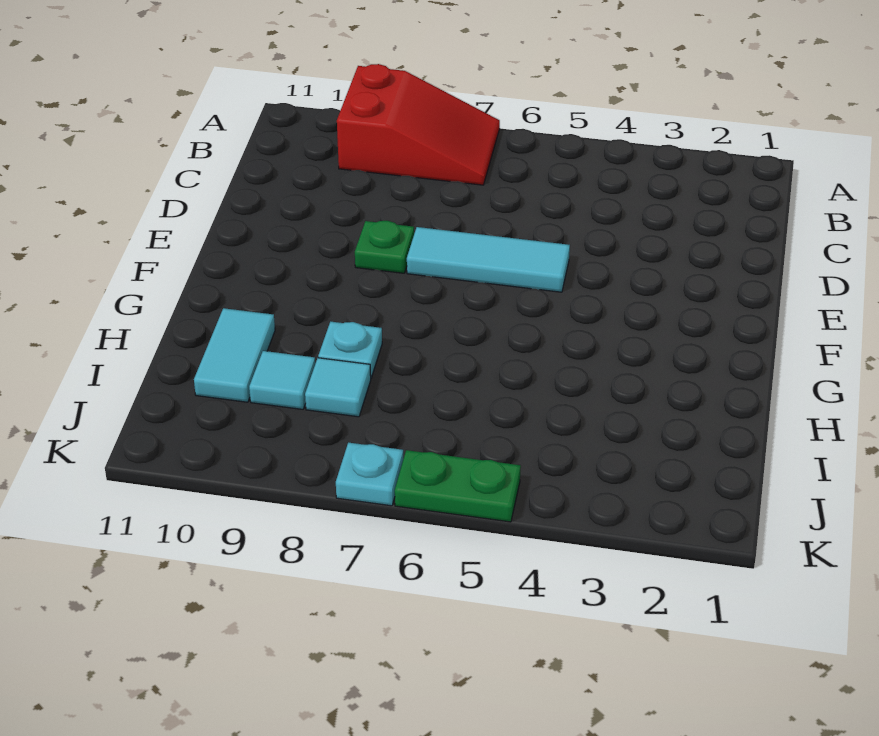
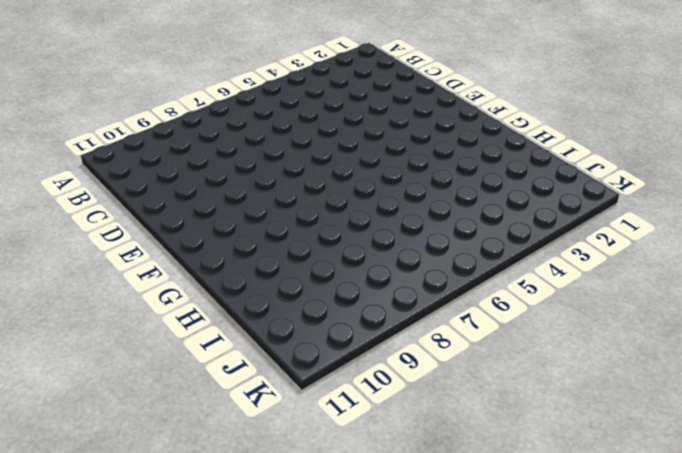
none -> red slope A7:B9 level 1 top 9
none -> cyan tile E5:E7 level 1

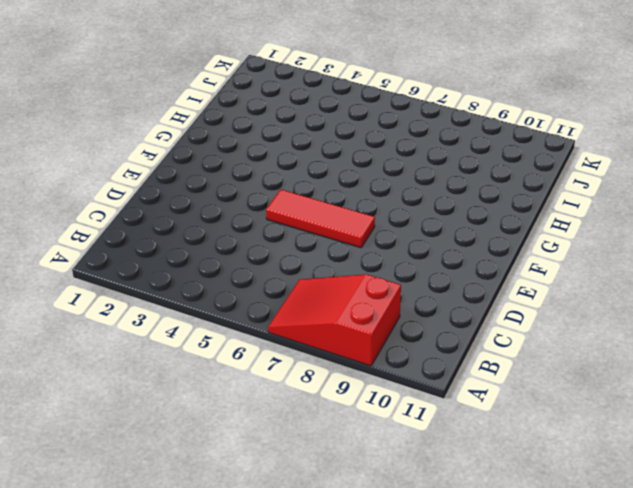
red tile E5:E7 level 1 -> cyan tile E5:E7 level 1
none -> green plate E8 level 1
none -> cyan plate H8 level 1

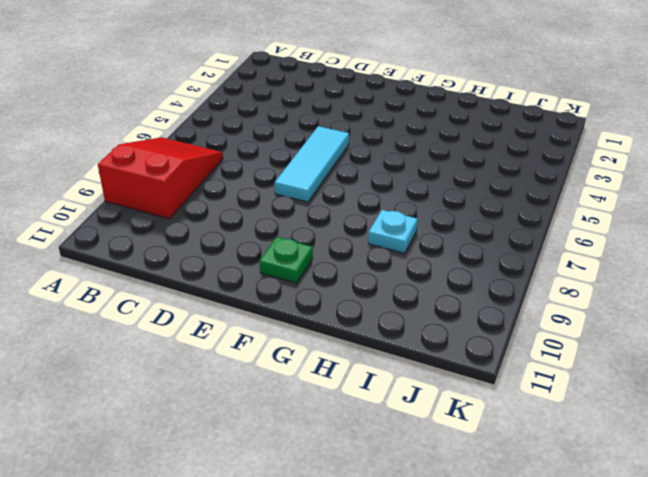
green plate F10 level 1 -> green plate E8 level 1
none -> cyan tile H10:I10 level 1
none -> cyan tile I8 level 1

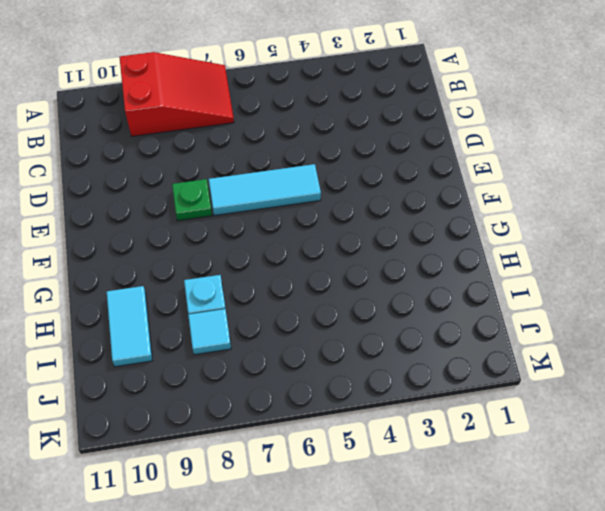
none -> cyan tile I9 level 1
none -> green plate K5:K6 level 1

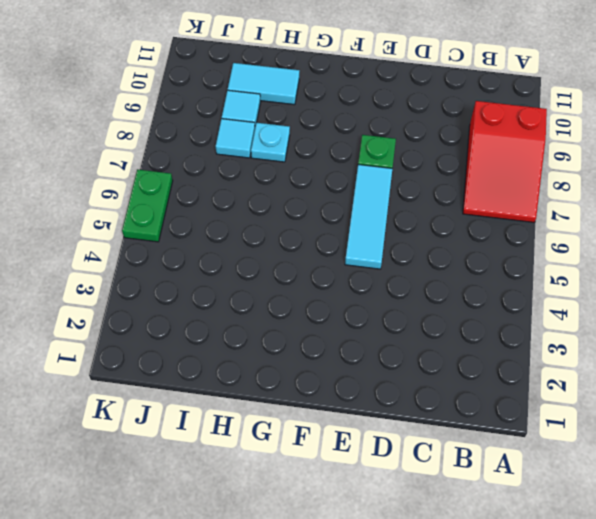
none -> cyan plate K7 level 1

